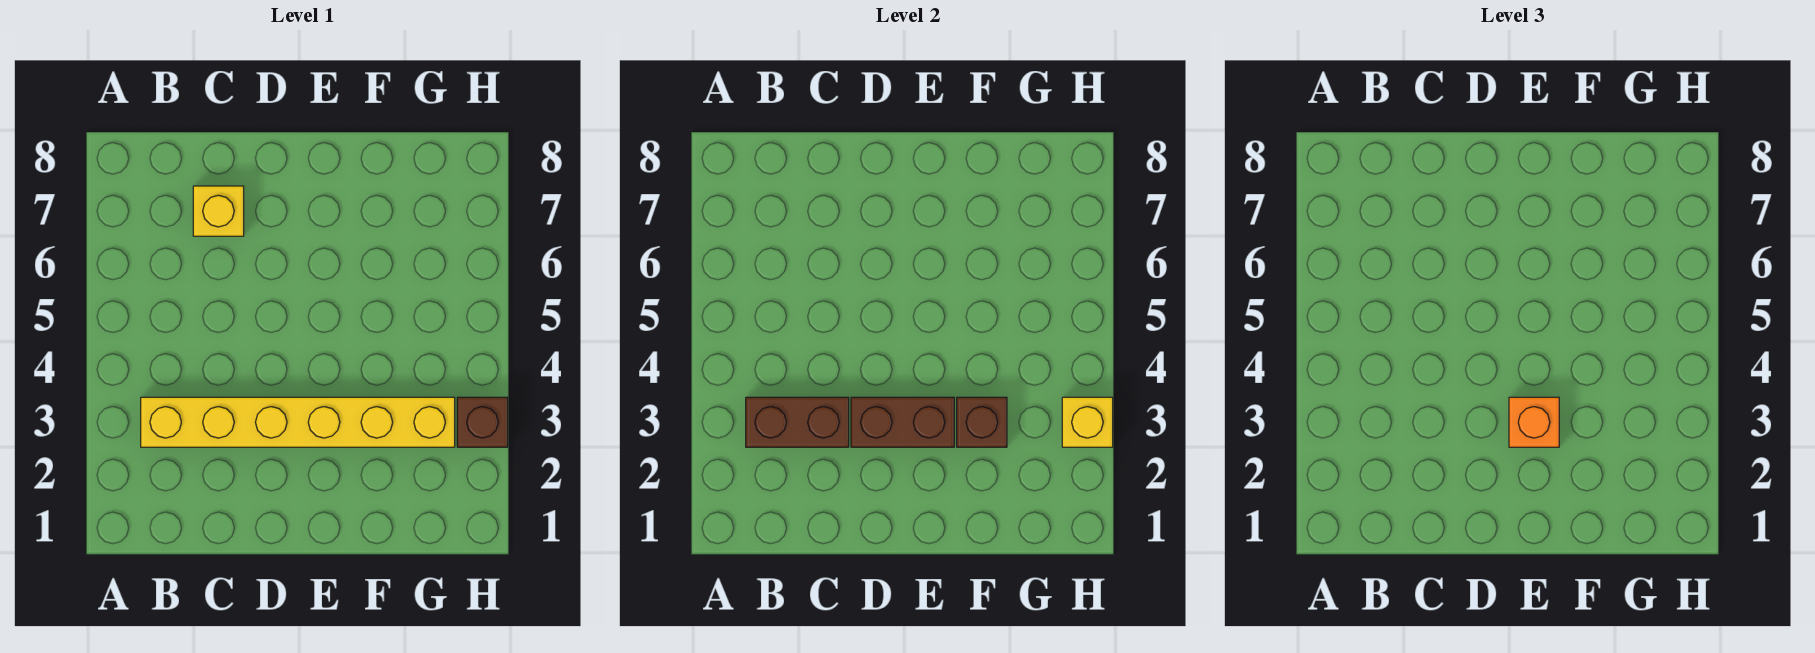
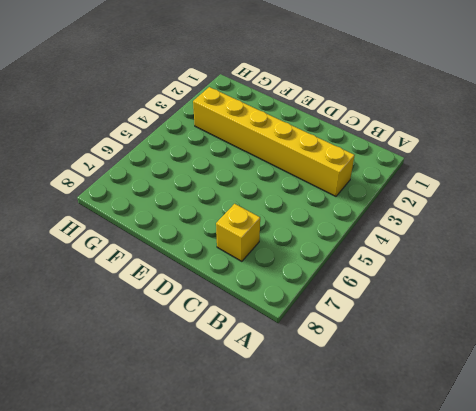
none -> brown brick H3 level 1
none -> brown brick B3:C3 level 2

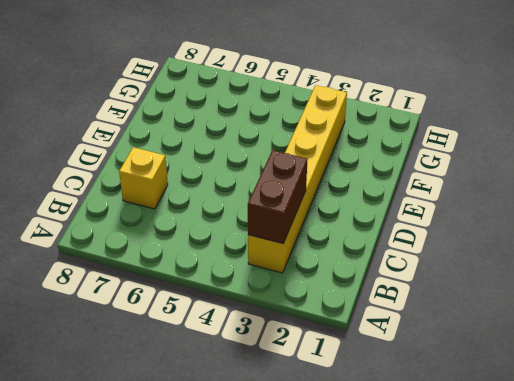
none -> brown brick H3 level 1
none -> brown brick D3:E3 level 2

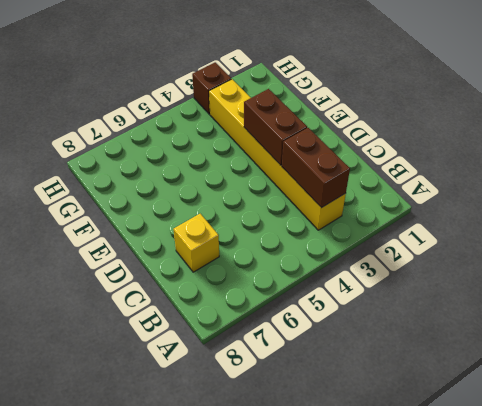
none -> brown brick F3 level 2
none -> yellow brick H3 level 2

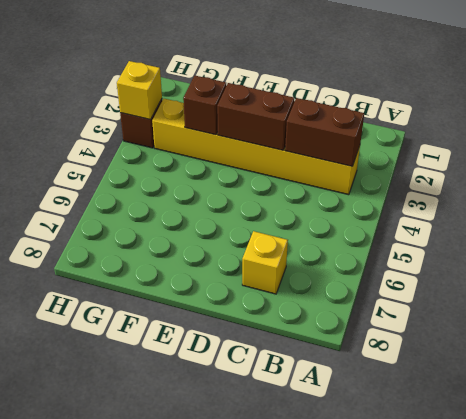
none -> orange brick E3 level 3

